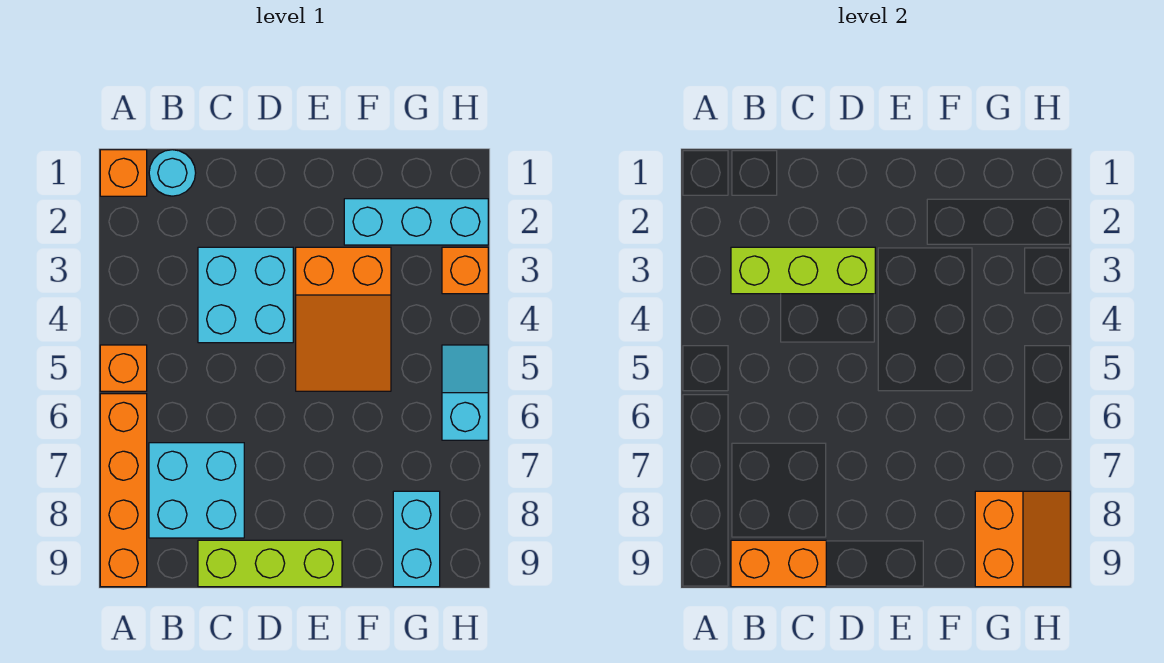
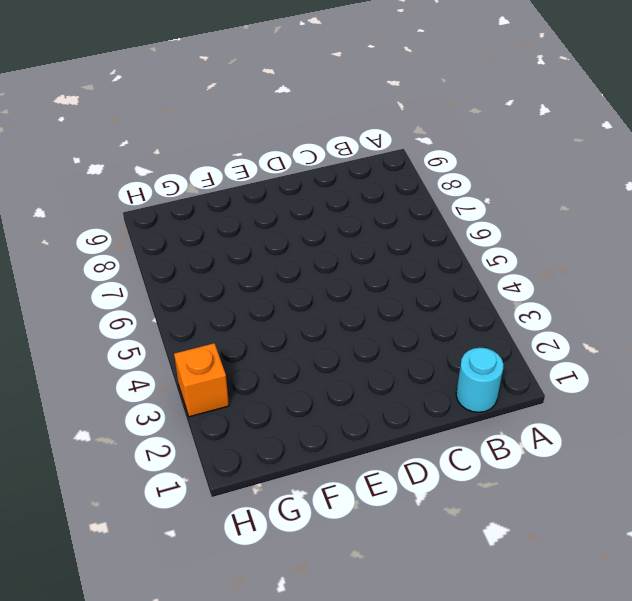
none -> orange brick A1 level 1
none -> orange brick A5 level 1
none -> orange brick A6:A9 level 1

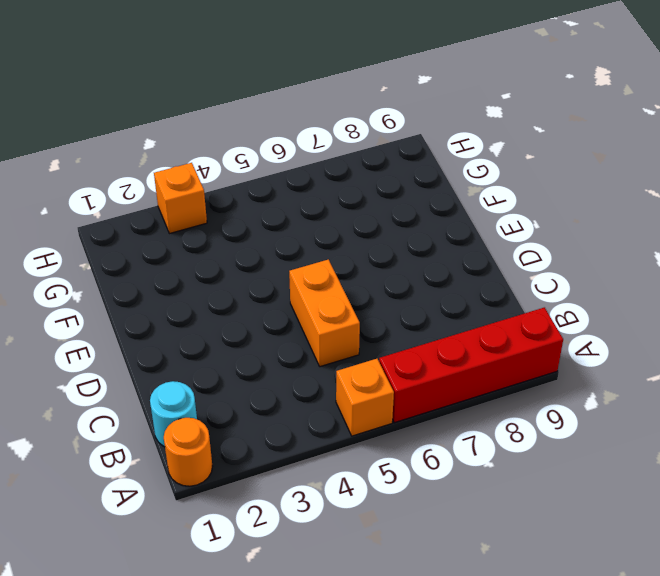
orange round brick A1 level 1 -> orange brick A1 level 1
red brick A6:A9 level 1 -> orange brick A6:A9 level 1
orange brick C5:D5 level 1 -> orange brick B9:C9 level 2
none -> cyan brick B7:C8 level 1
none -> cyan brick C3:D4 level 1
none -> lime brick C9:E9 level 1

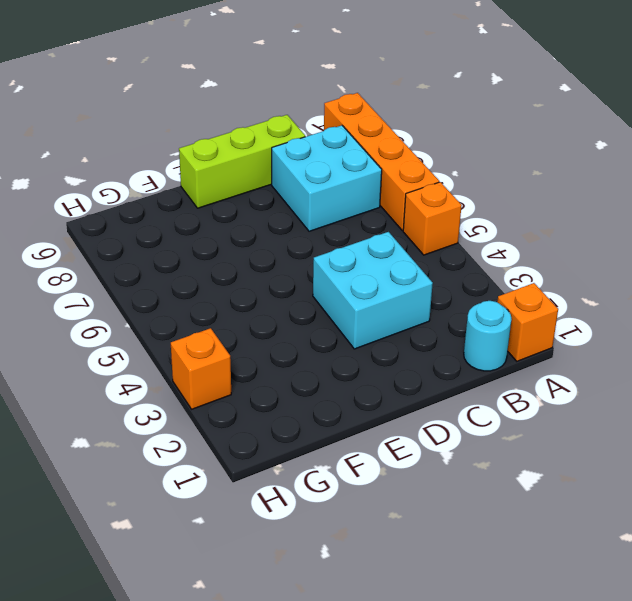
none -> orange slope E3:F5 level 1 top 3
none -> cyan brick F2:H2 level 1
none -> cyan brick G8:G9 level 1

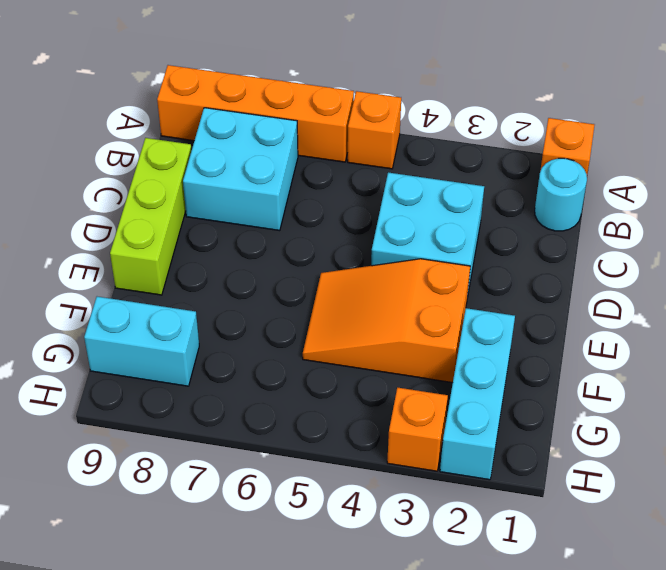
none -> cyan slope H5:H6 level 1 top 6
none -> lime brick B3:D3 level 2
none -> orange brick B9:C9 level 2

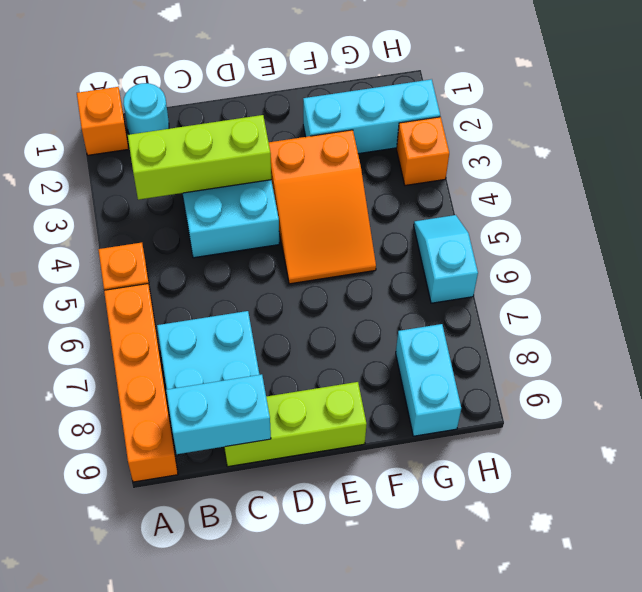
cyan brick B9:C9 level 2 -> orange brick B9:C9 level 2
none -> orange slope G8:H9 level 2 top G

